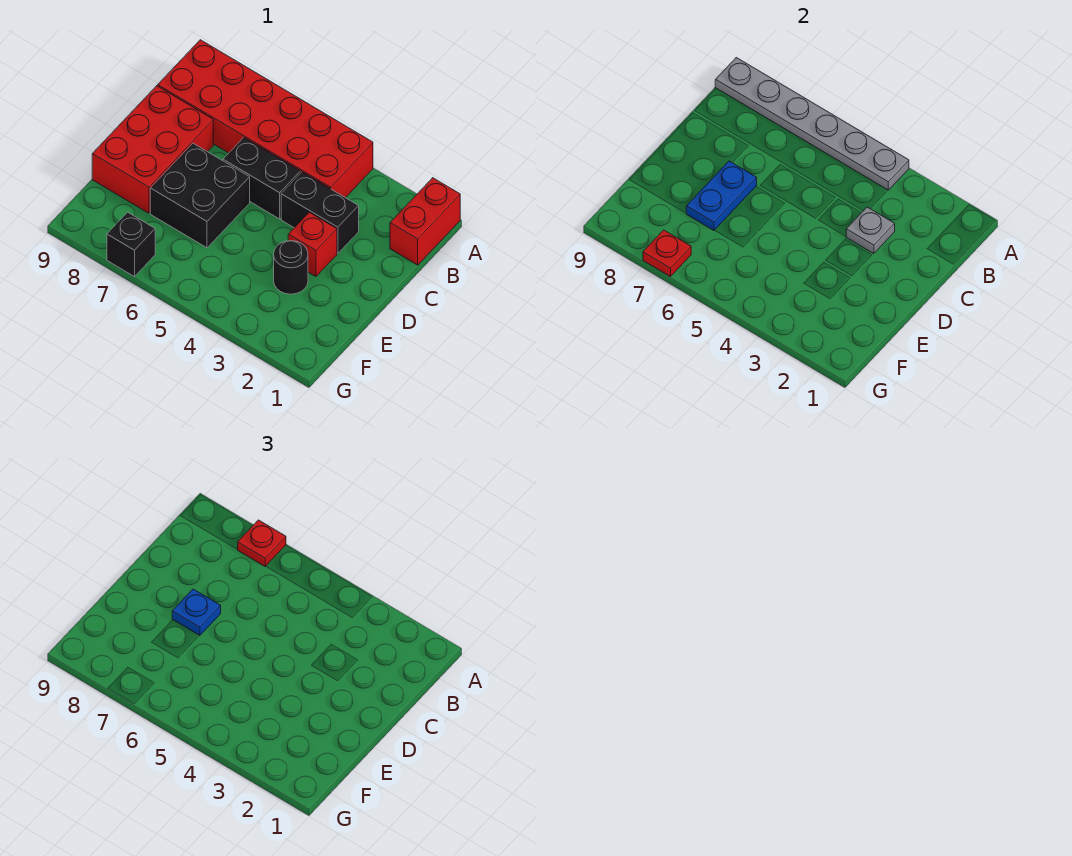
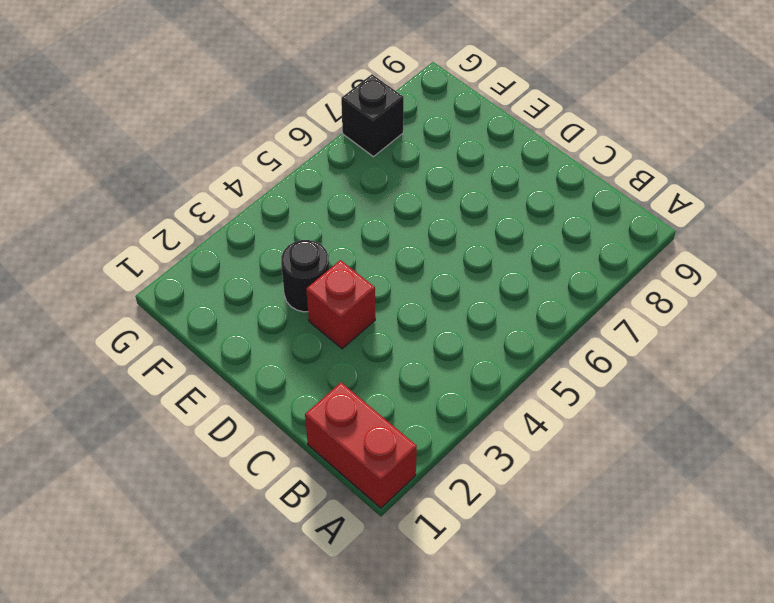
none -> red brick A4:B9 level 1
none -> black brick C3:C4 level 1
none -> black brick C5:C6 level 1

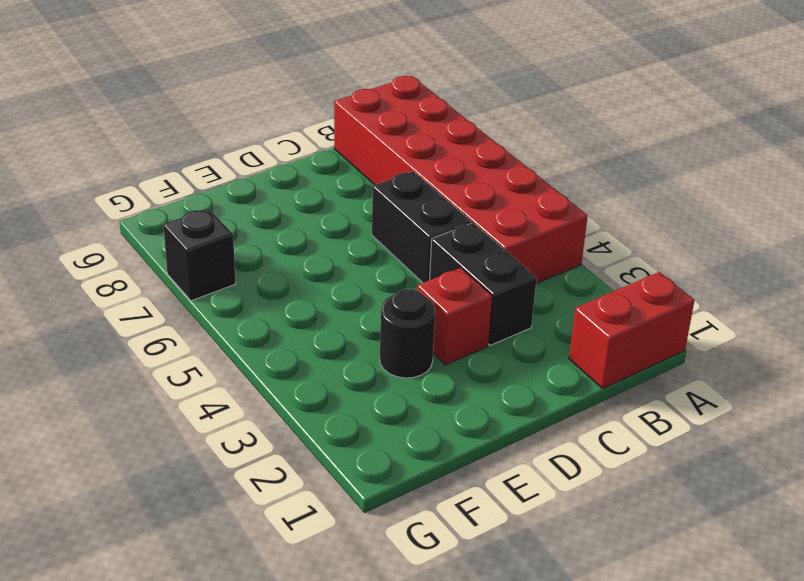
none -> red brick C8:E9 level 1
none -> black brick D6:E7 level 1
none -> grey plate A4:A9 level 2

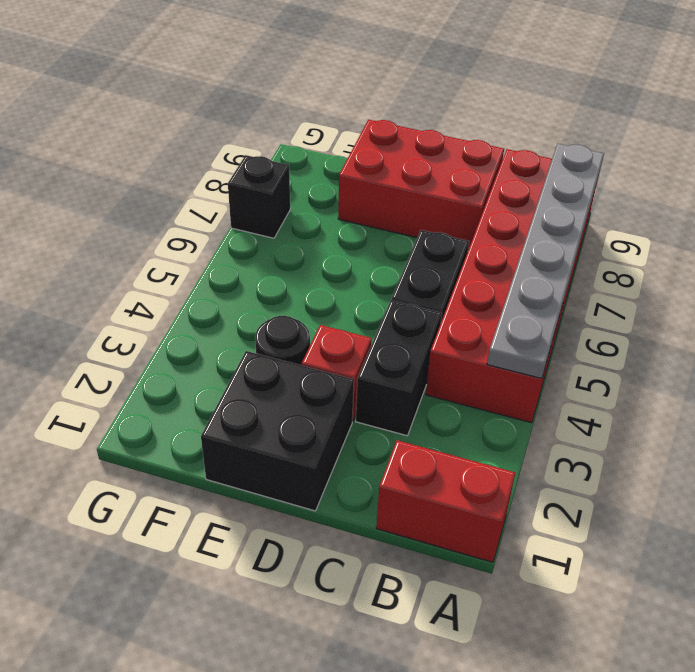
black brick D1:E2 level 1 -> black brick D6:E7 level 1
none -> grey plate C3 level 2
none -> blue plate D7:E7 level 2
none -> red plate G7 level 2

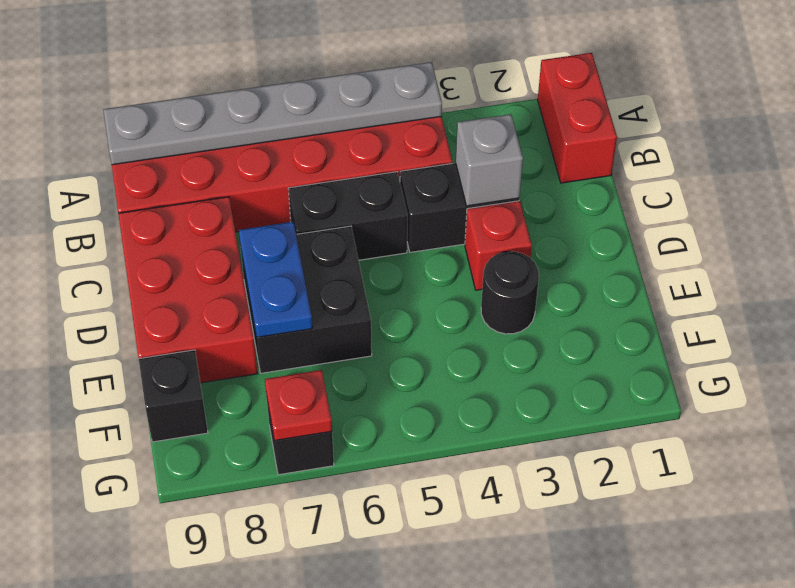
grey brick C3 level 2 -> grey plate C3 level 2
black brick F9 level 1 -> none
none -> red plate A7 level 3
none -> blue plate D7 level 3

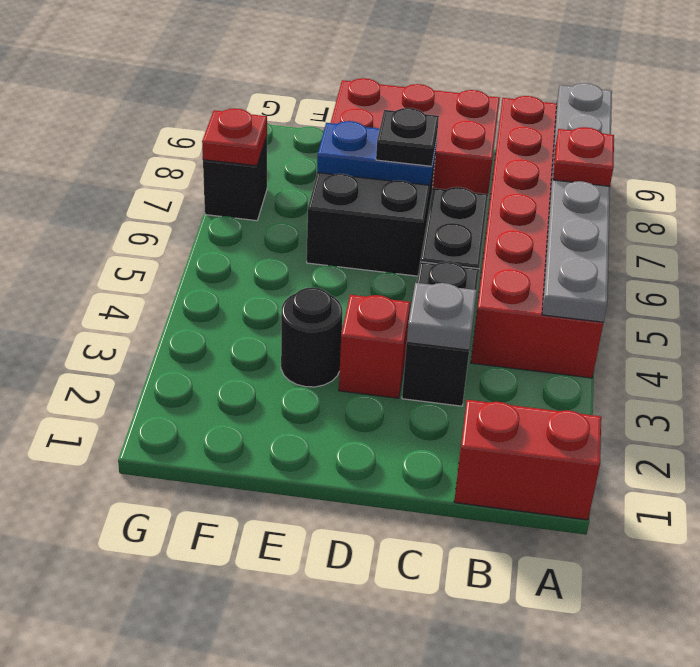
black plate D7 level 3 -> blue plate D7 level 3

